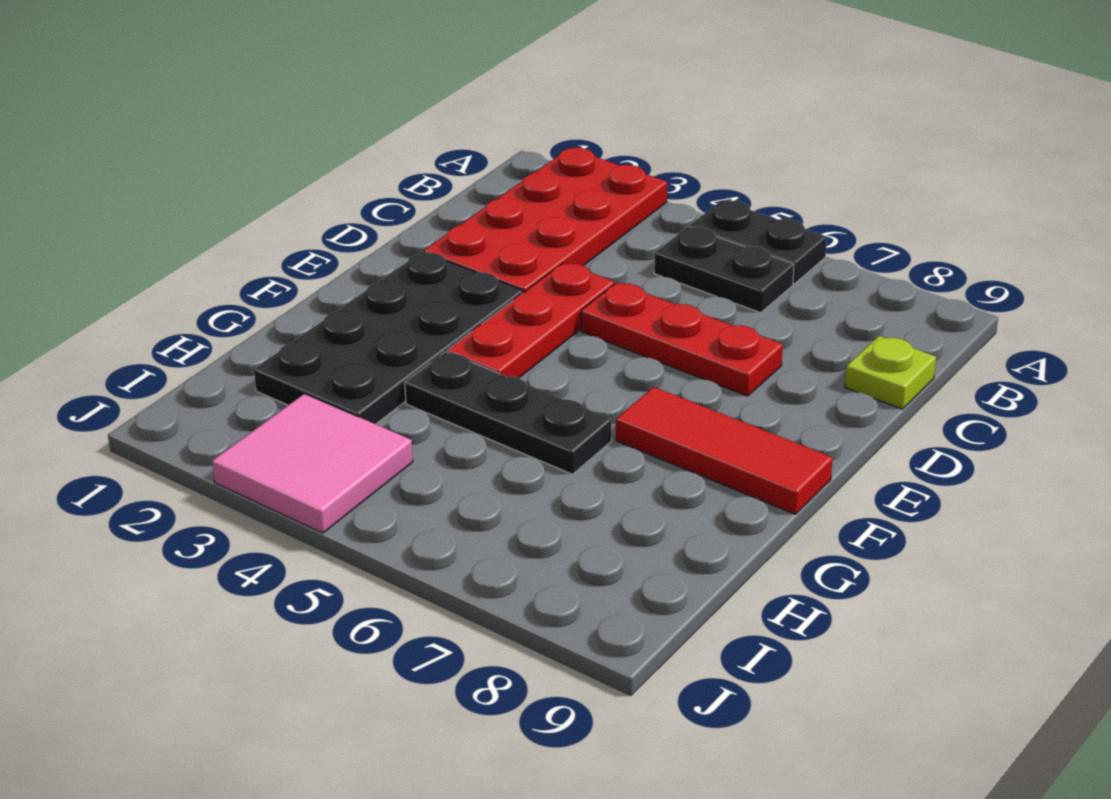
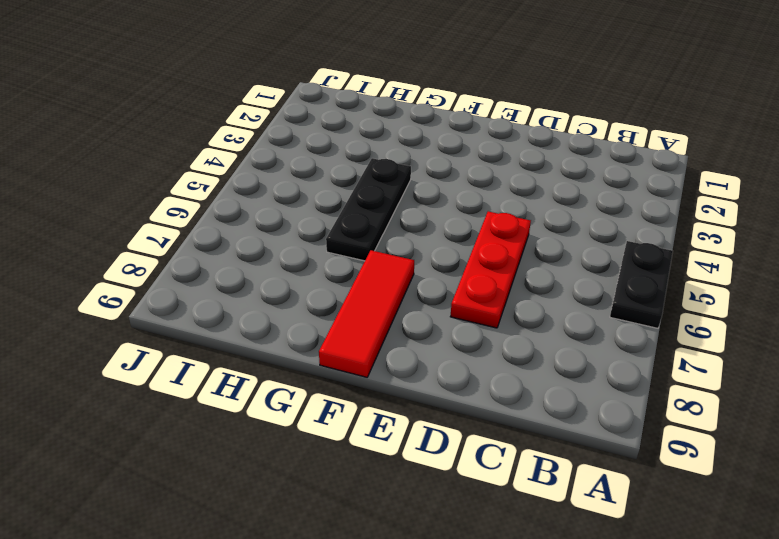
none -> red plate A2:D3 level 1
none -> black plate B5:B6 level 1

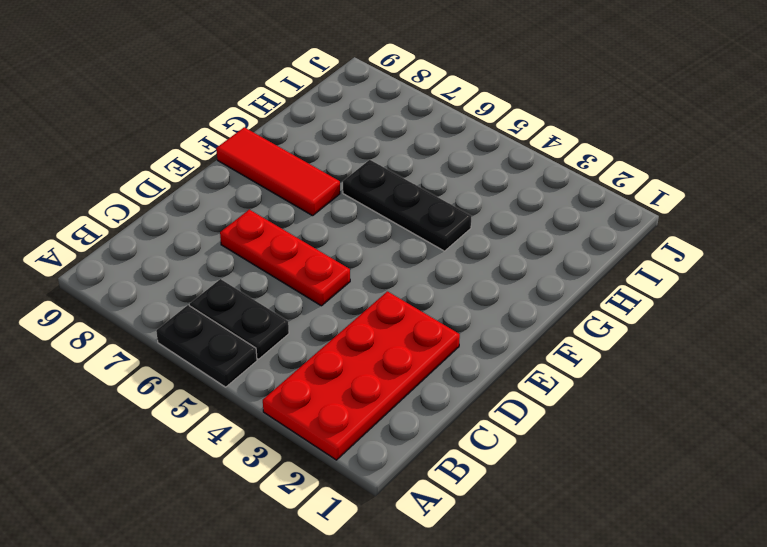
none -> lime plate C9 level 1
none -> red plate D4:F4 level 1

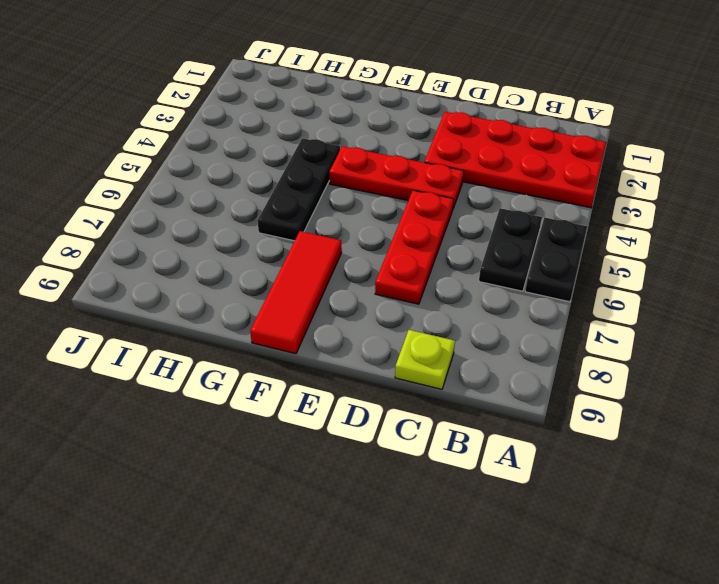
none -> black plate E2:H3 level 1
none -> pink tile I3:J4 level 1

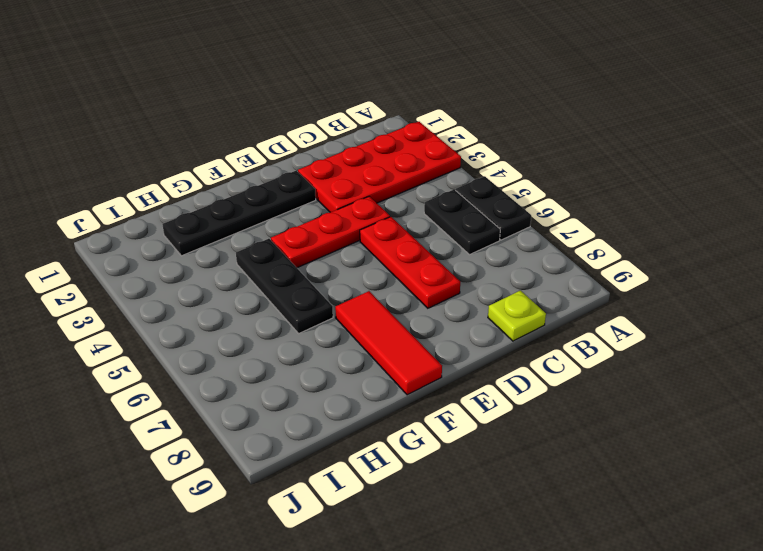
black plate E2:H2 level 1 -> black plate E2:H3 level 1
none -> pink tile I3:J4 level 1

